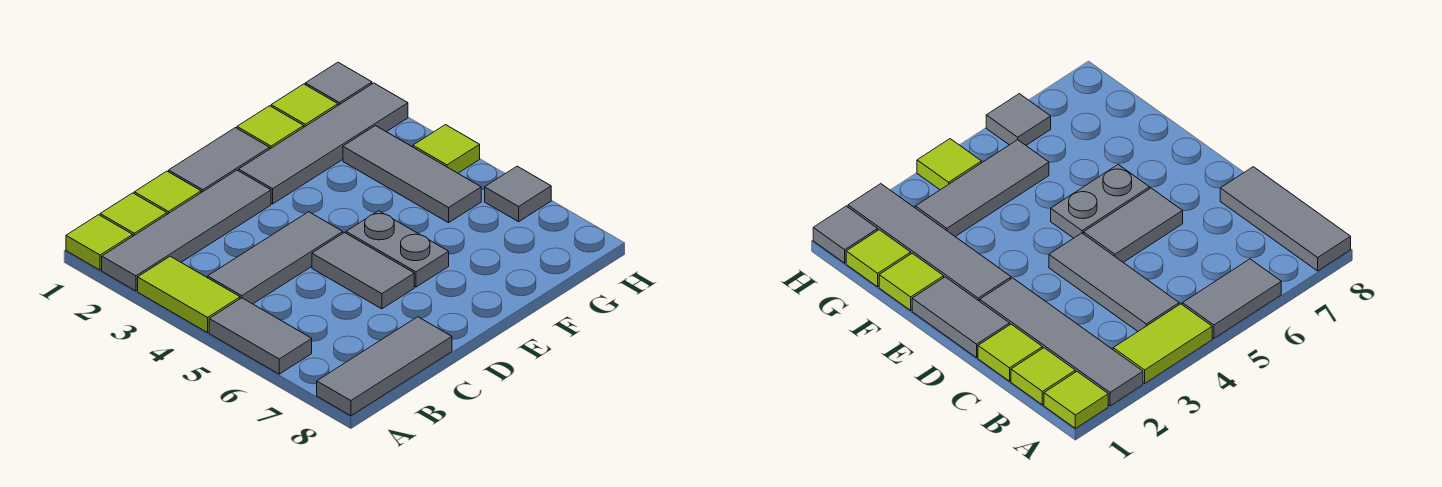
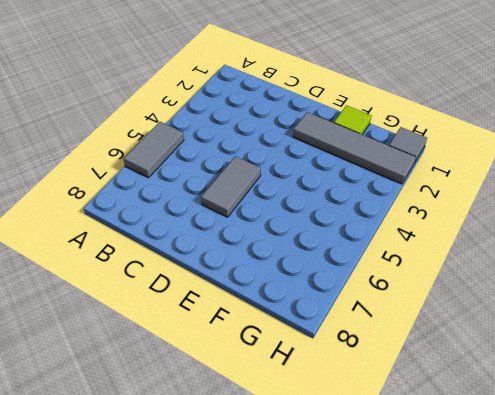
none -> lime tile A1 level 1
none -> grey tile A2:D2 level 1
none -> lime tile A3:A4 level 1

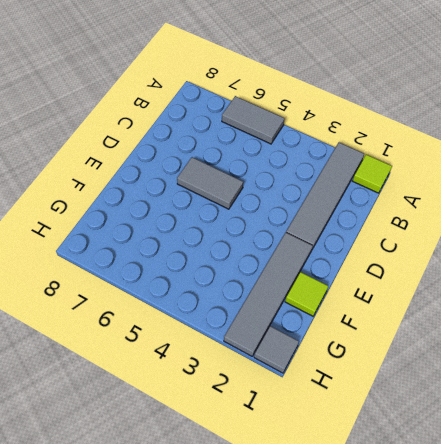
none -> lime tile A3:A4 level 1
none -> grey tile A8:C8 level 1
none -> lime tile B1 level 1

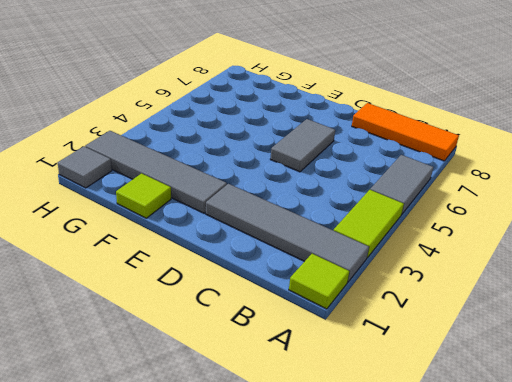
orange tile A8:C8 level 1 -> grey tile A8:C8 level 1
none -> lime tile B1 level 1
none -> grey tile B4:D4 level 1
none -> lime tile C1 level 1

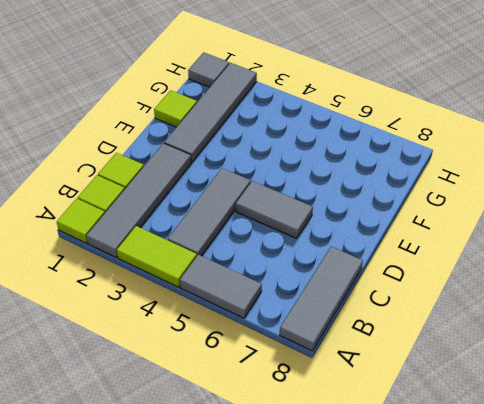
none -> grey tile D1:E1 level 1
none -> grey plate E5:E6 level 1
none -> lime tile G1 level 1

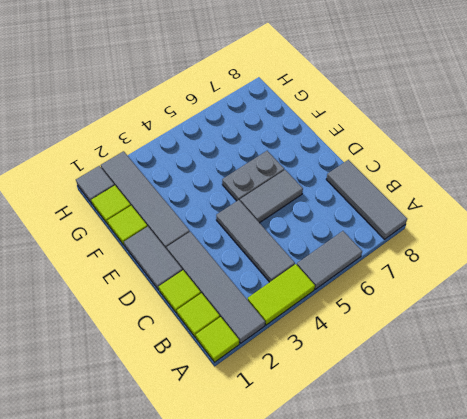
none -> grey tile G3:G5 level 1
none -> lime tile H4 level 1
none -> grey tile H6 level 1

